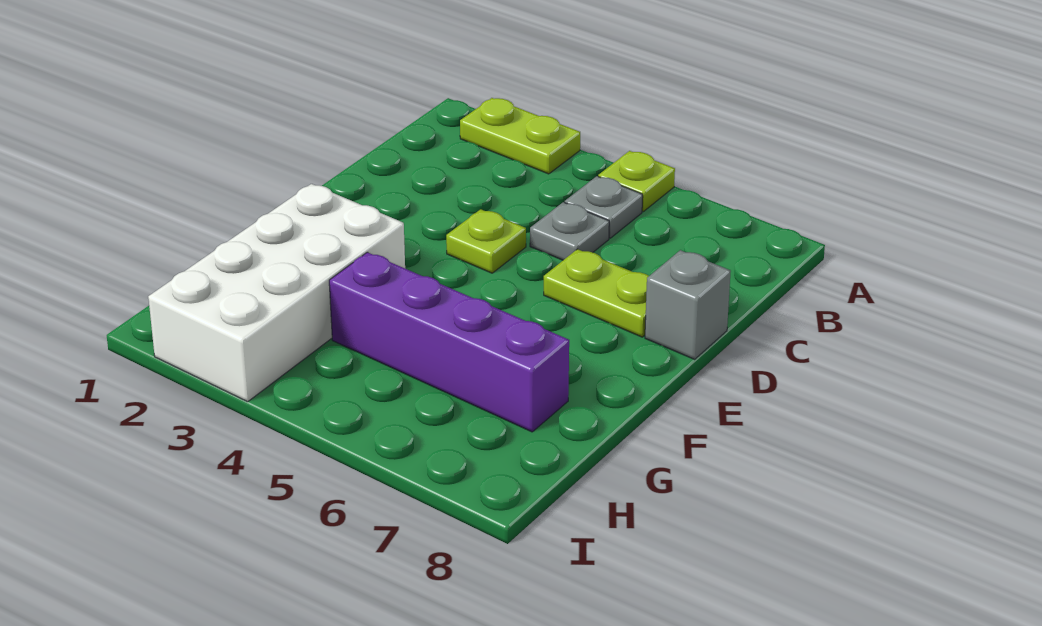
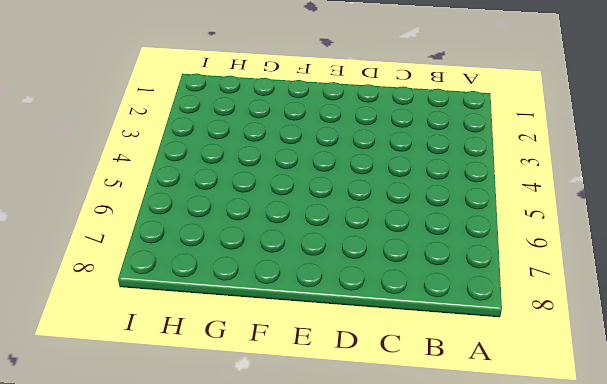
none -> lime plate A2:A3 level 1
none -> lime plate A5 level 1

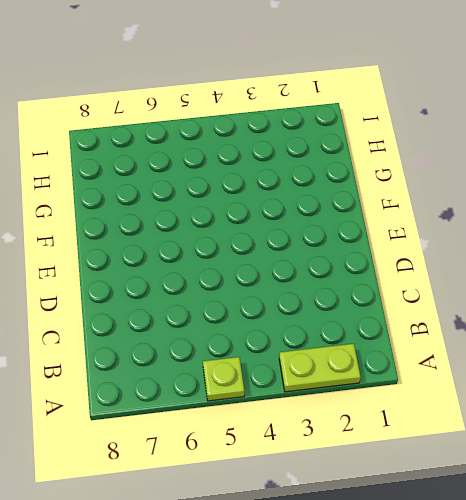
none -> grey plate B5 level 1
none -> grey plate C5 level 1

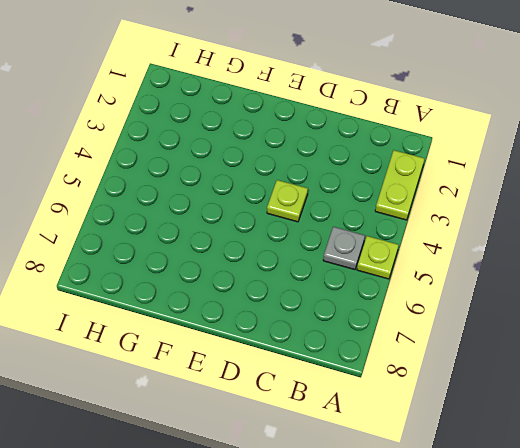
none -> grey plate C5 level 1
none -> lime plate D6:D7 level 1

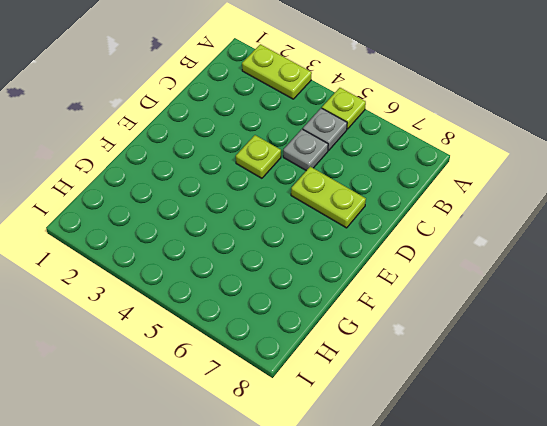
none -> grey brick D8 level 1
none -> white brick F2:I3 level 1

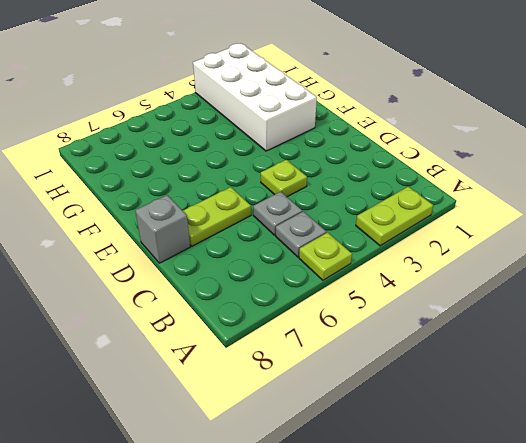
none -> purple brick G4:G7 level 1

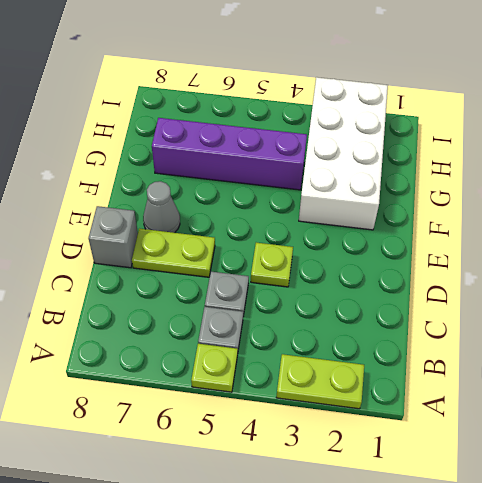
grey cone E7 level 1 -> none

